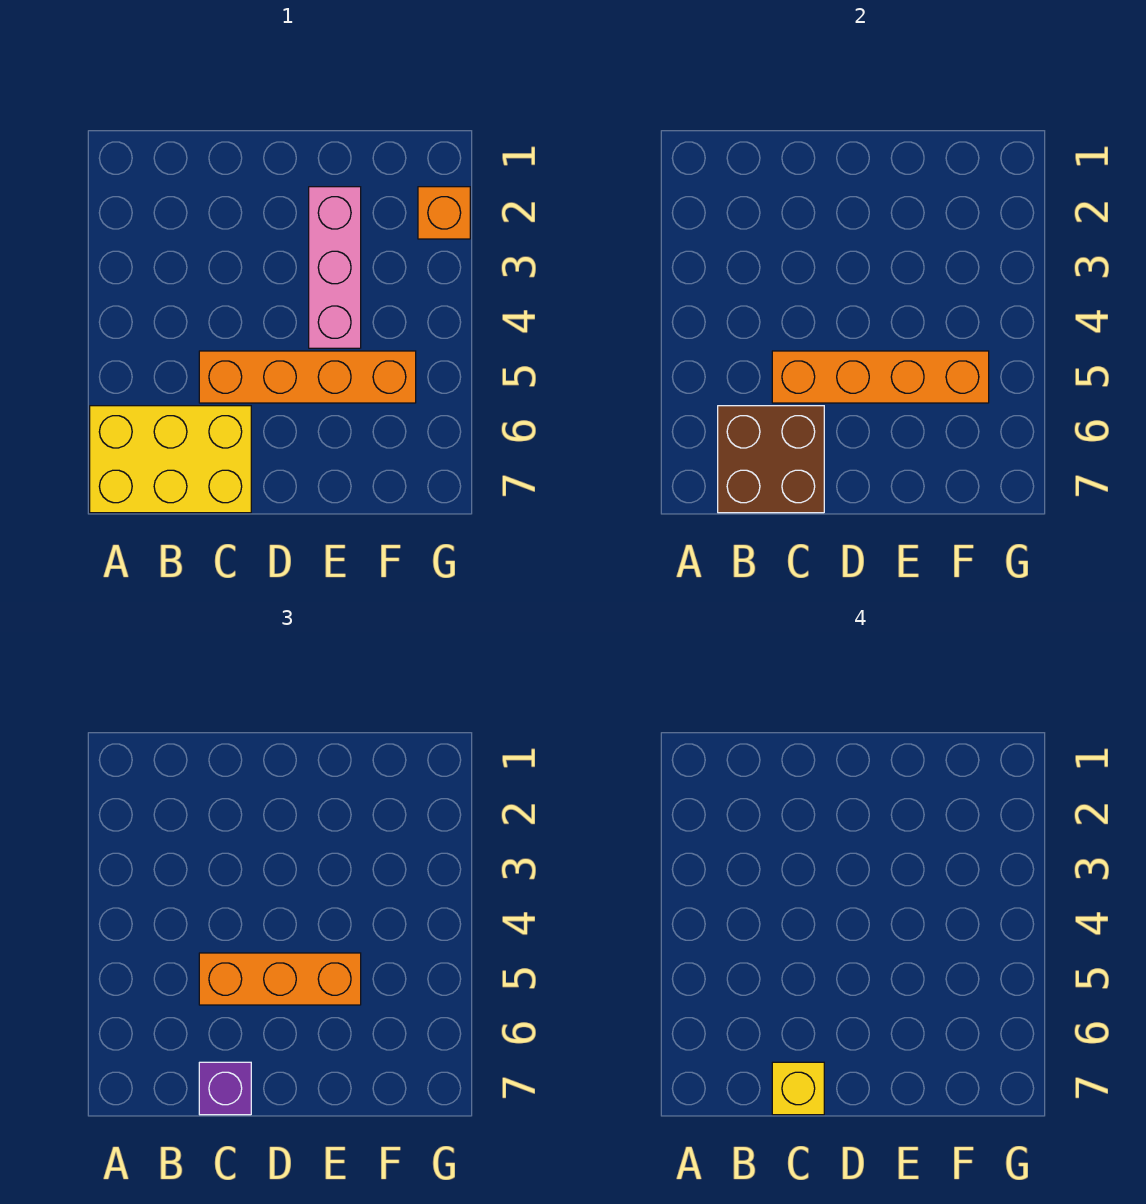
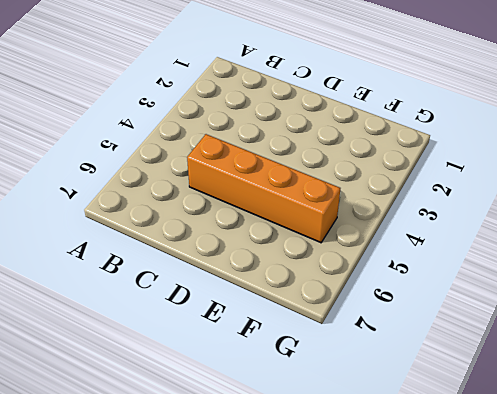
none -> yellow brick A6:C7 level 1
none -> pink brick E2:E4 level 1

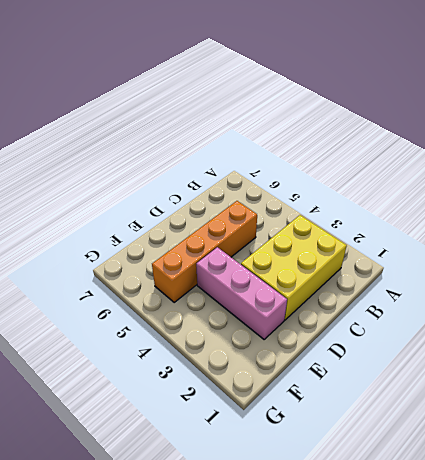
yellow brick B2:D3 level 1 -> yellow brick A6:C7 level 1
none -> orange brick G2 level 1
none -> brown brick B6:C7 level 2

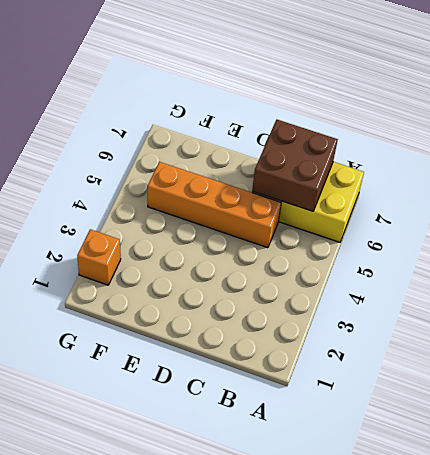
none -> pink brick E2:E4 level 1
none -> orange brick C5:F5 level 2

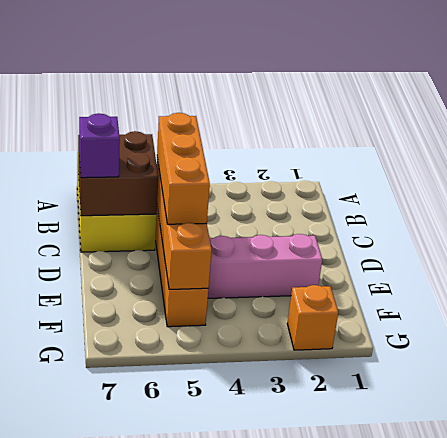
none -> yellow brick C7 level 4

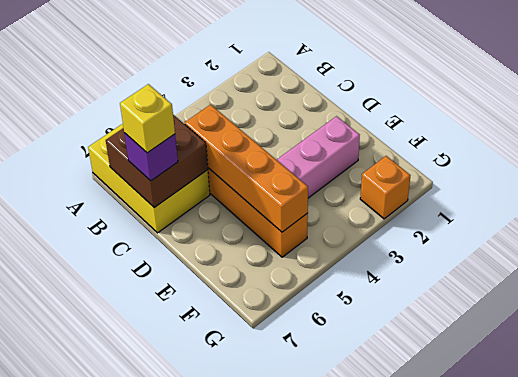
none -> orange brick C5:E5 level 3

